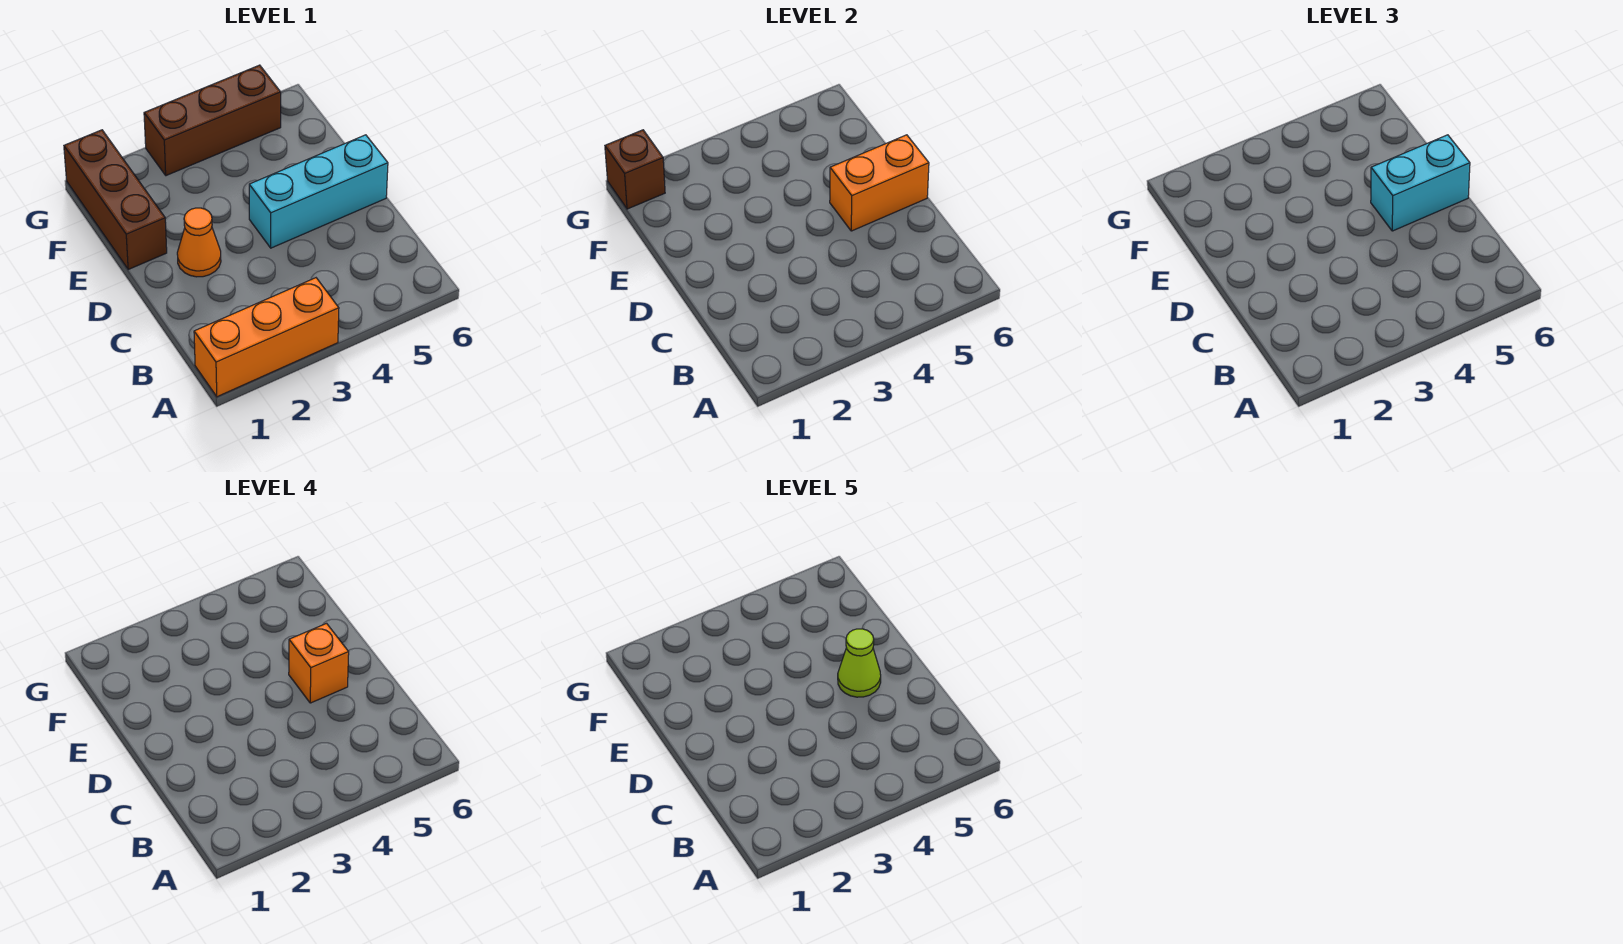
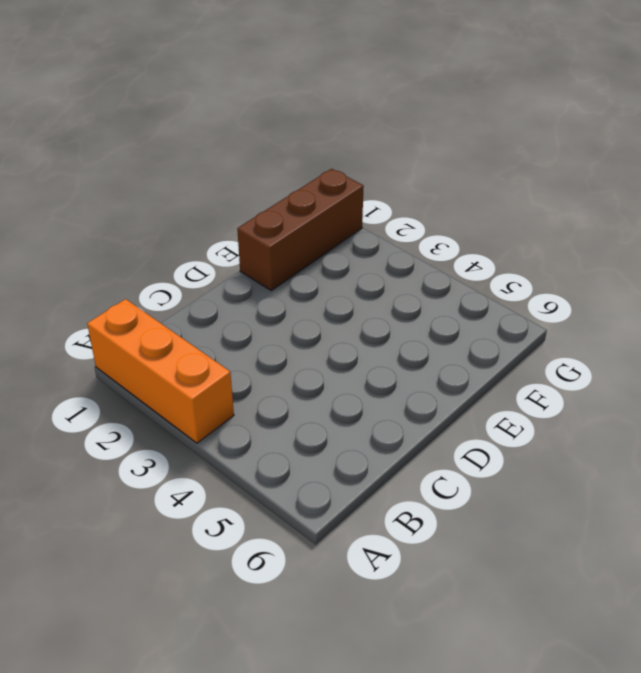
none -> orange cone D2 level 1
none -> cyan brick D4:D6 level 1

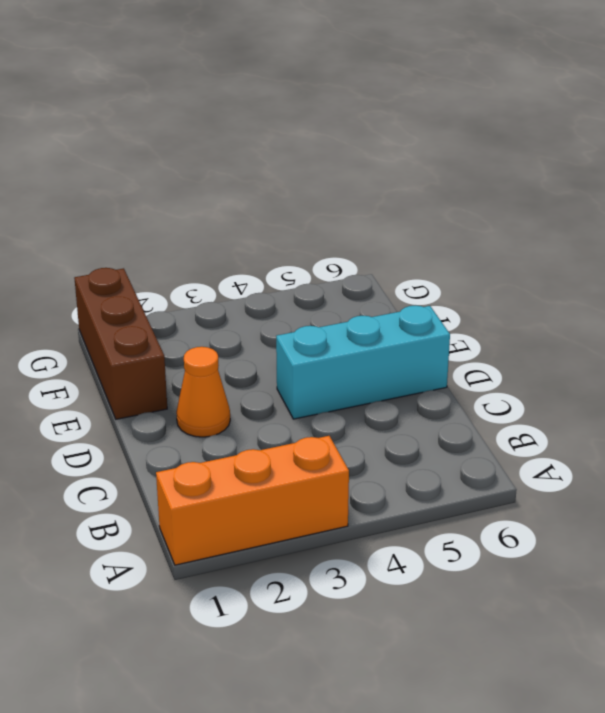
none -> brown brick G3:G5 level 1
none -> orange brick D5:D6 level 2

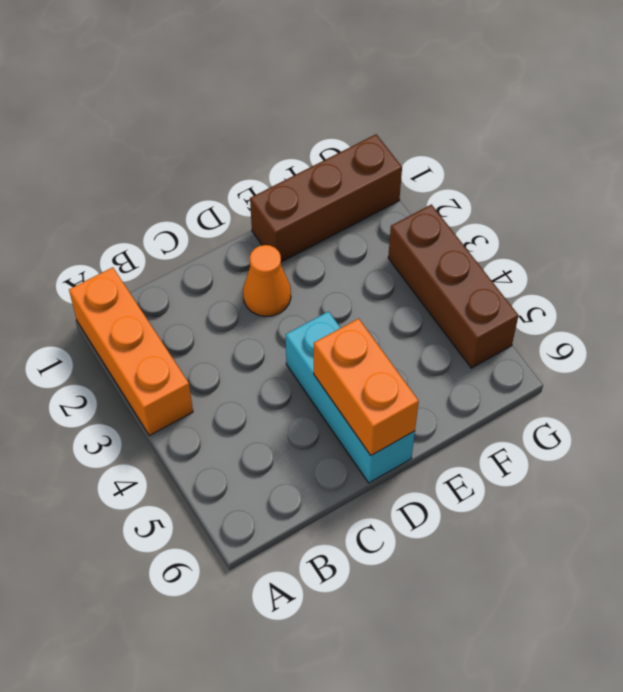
none -> brown brick G1 level 2
none -> cyan brick D5:D6 level 3

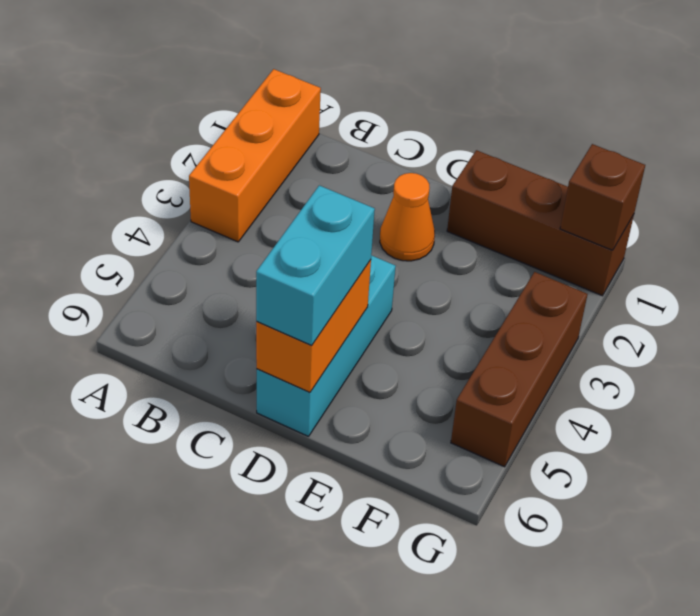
none -> orange brick D5 level 4
none -> lime cone D5 level 5

